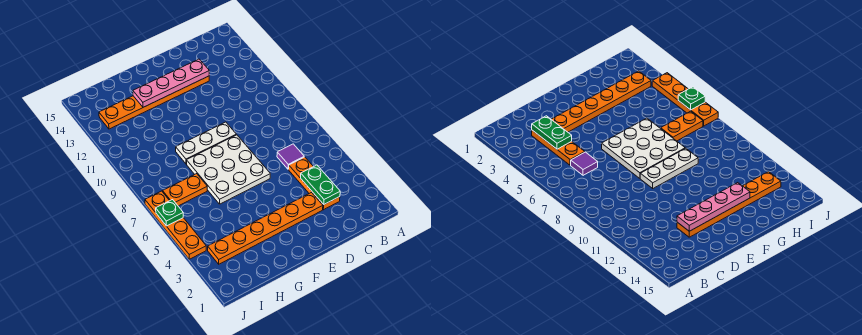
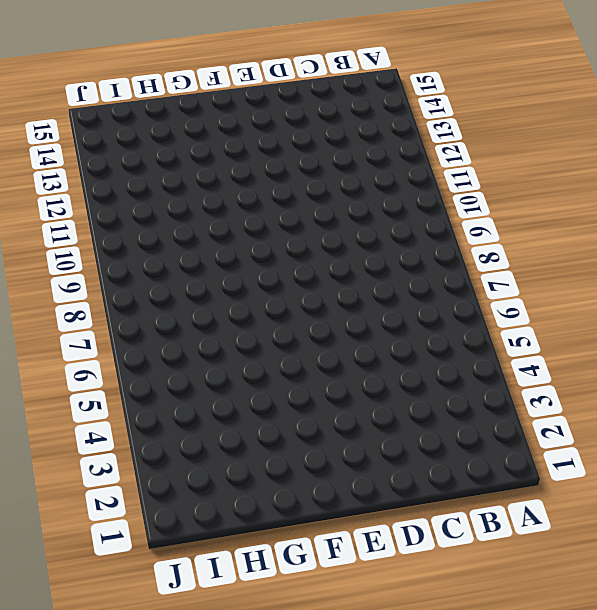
none -> orange plate C3:C5 level 1
none -> purple tile C6 level 1

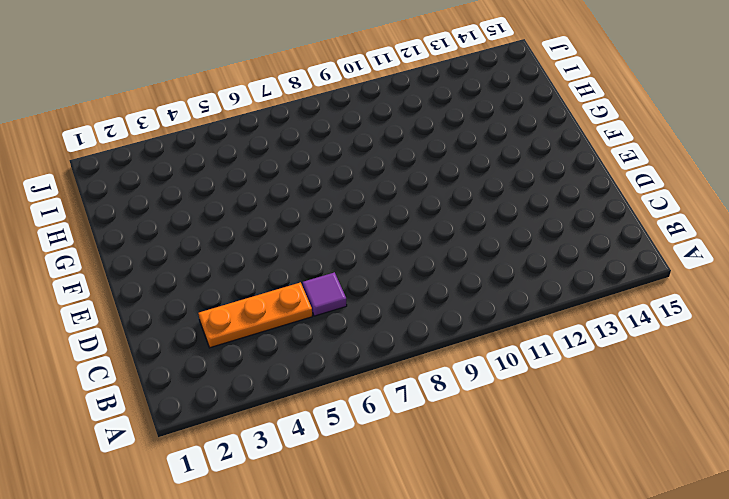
none -> orange plate D3:I3 level 1
none -> orange plate D13:I13 level 1

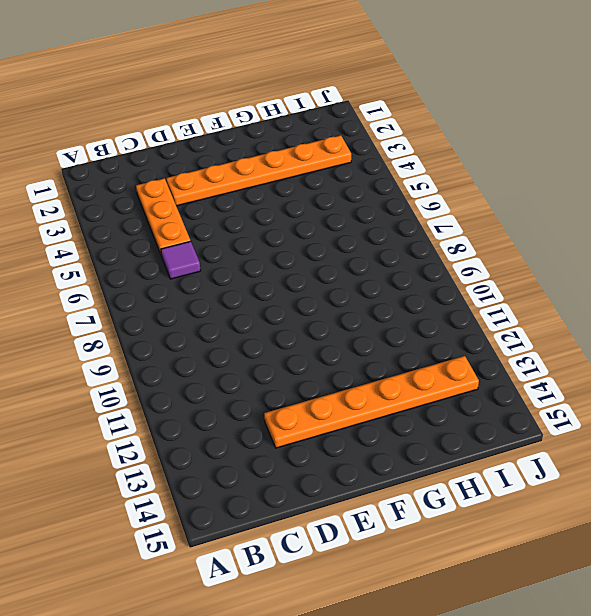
none -> white plate E6:G8 level 1
none -> white plate E9:G9 level 1

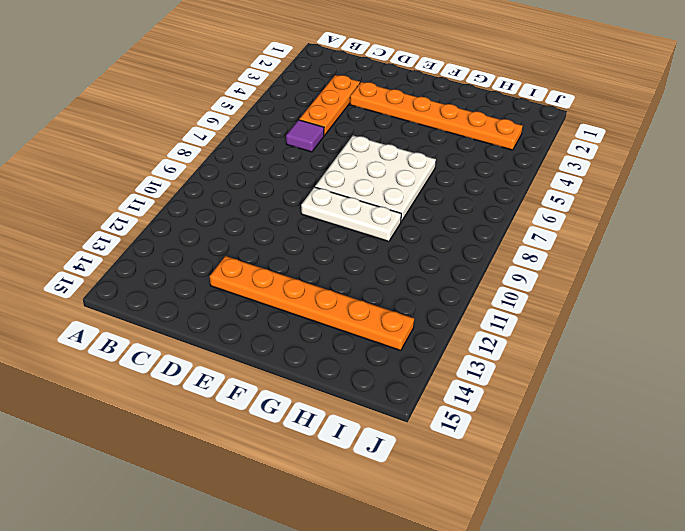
none -> orange plate H7:I7 level 1
none -> orange plate J4:J7 level 1

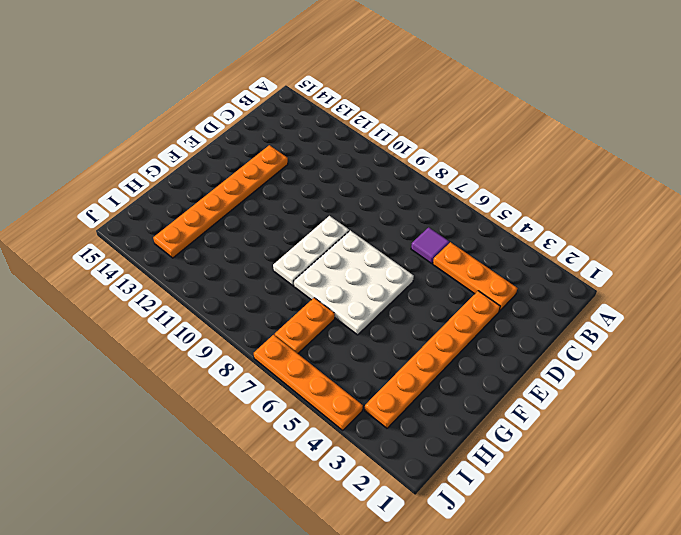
none -> green plate C3:C4 level 2
none -> pink plate D13:G13 level 2

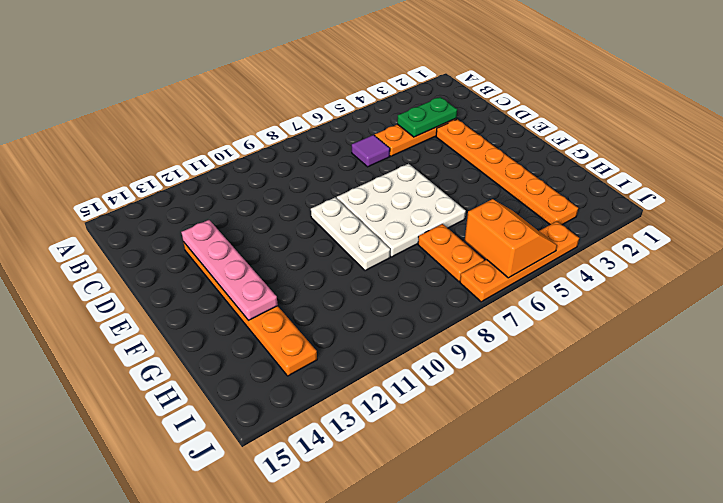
orange slope I5:J6 level 2 top 6 -> green plate J6 level 2

